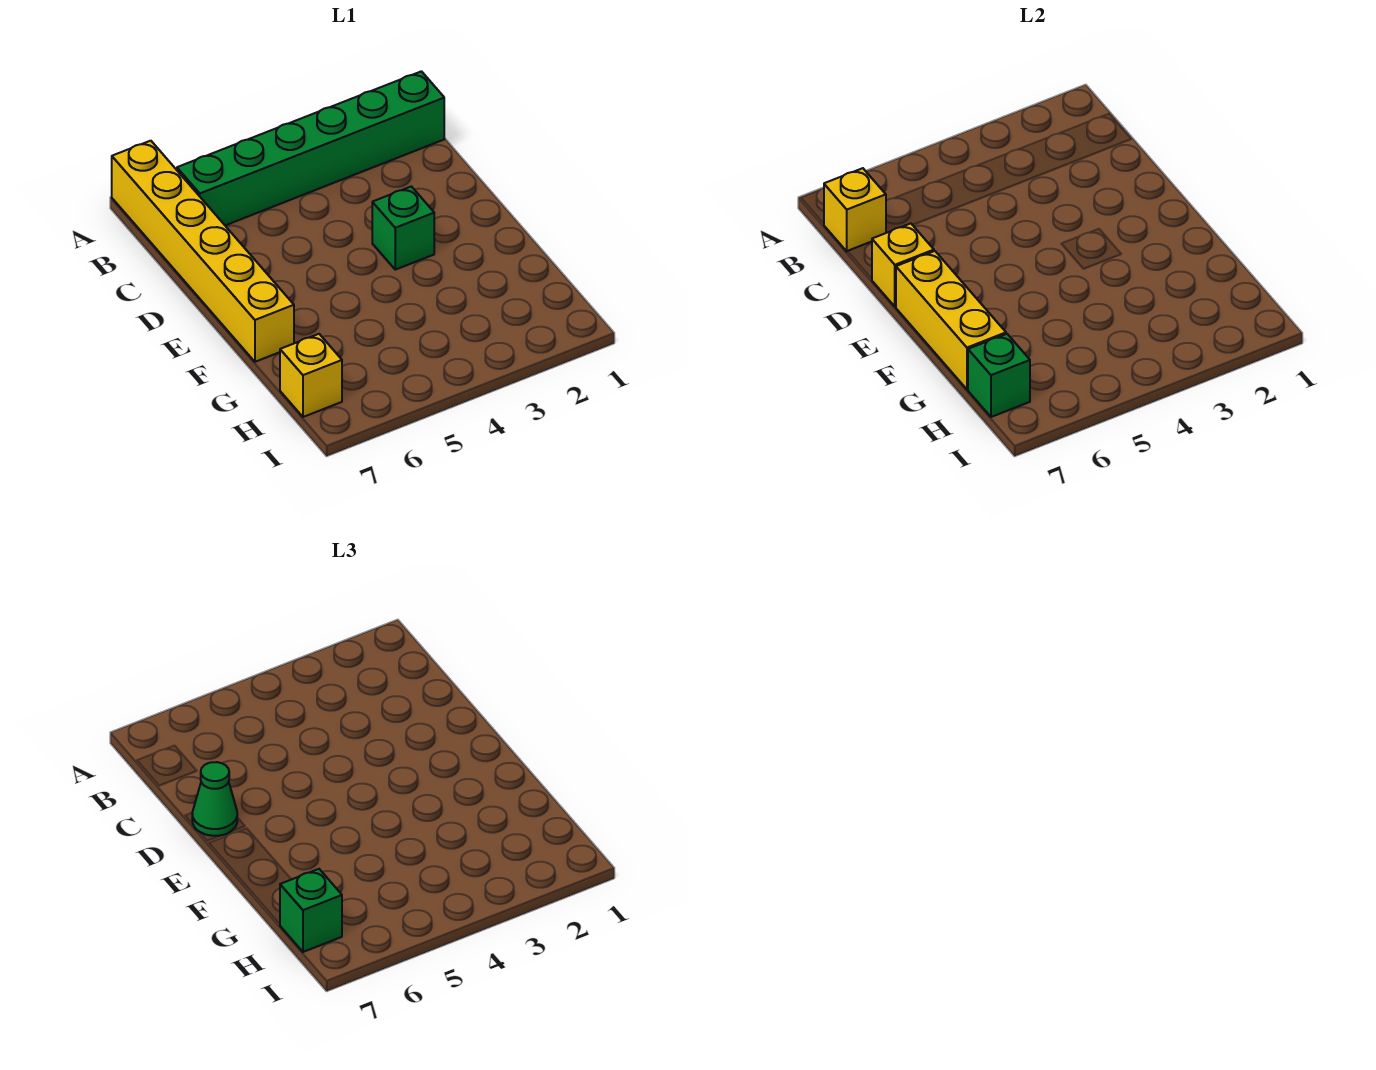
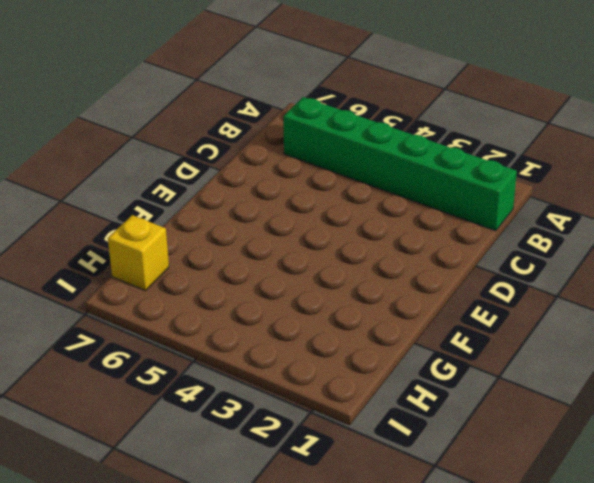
none -> yellow brick A7:F7 level 1
none -> green brick E3 level 1

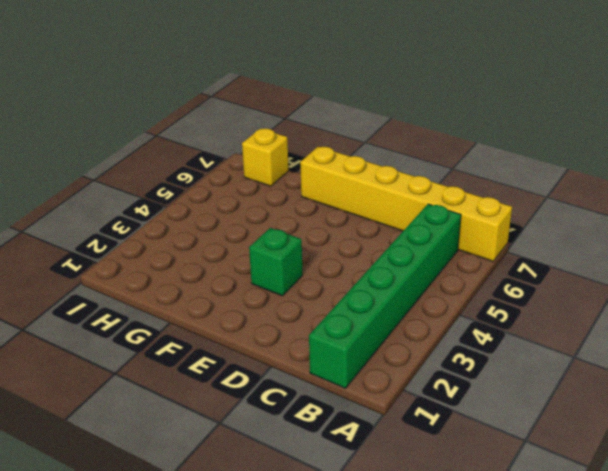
none -> yellow brick B7 level 2
none -> yellow brick D7 level 2

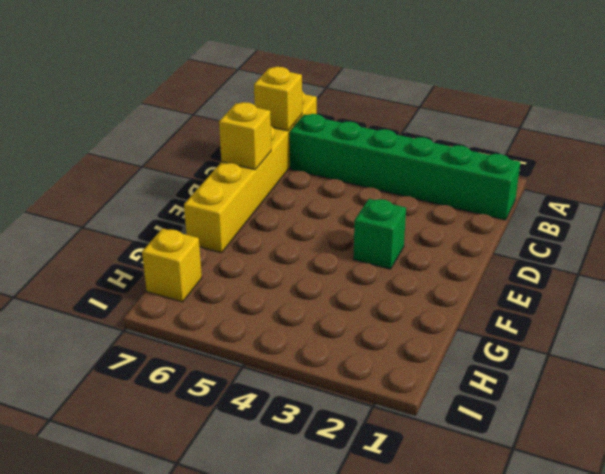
none -> yellow brick E7:G7 level 2
none -> green brick H7 level 2

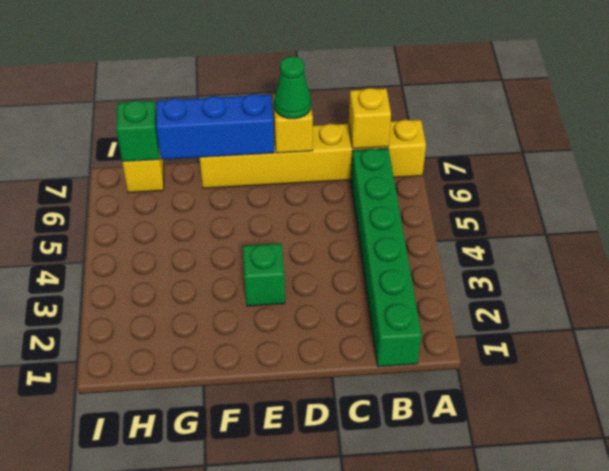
blue brick E7:G7 level 2 -> yellow brick E7:G7 level 2
none -> green brick H7 level 3

